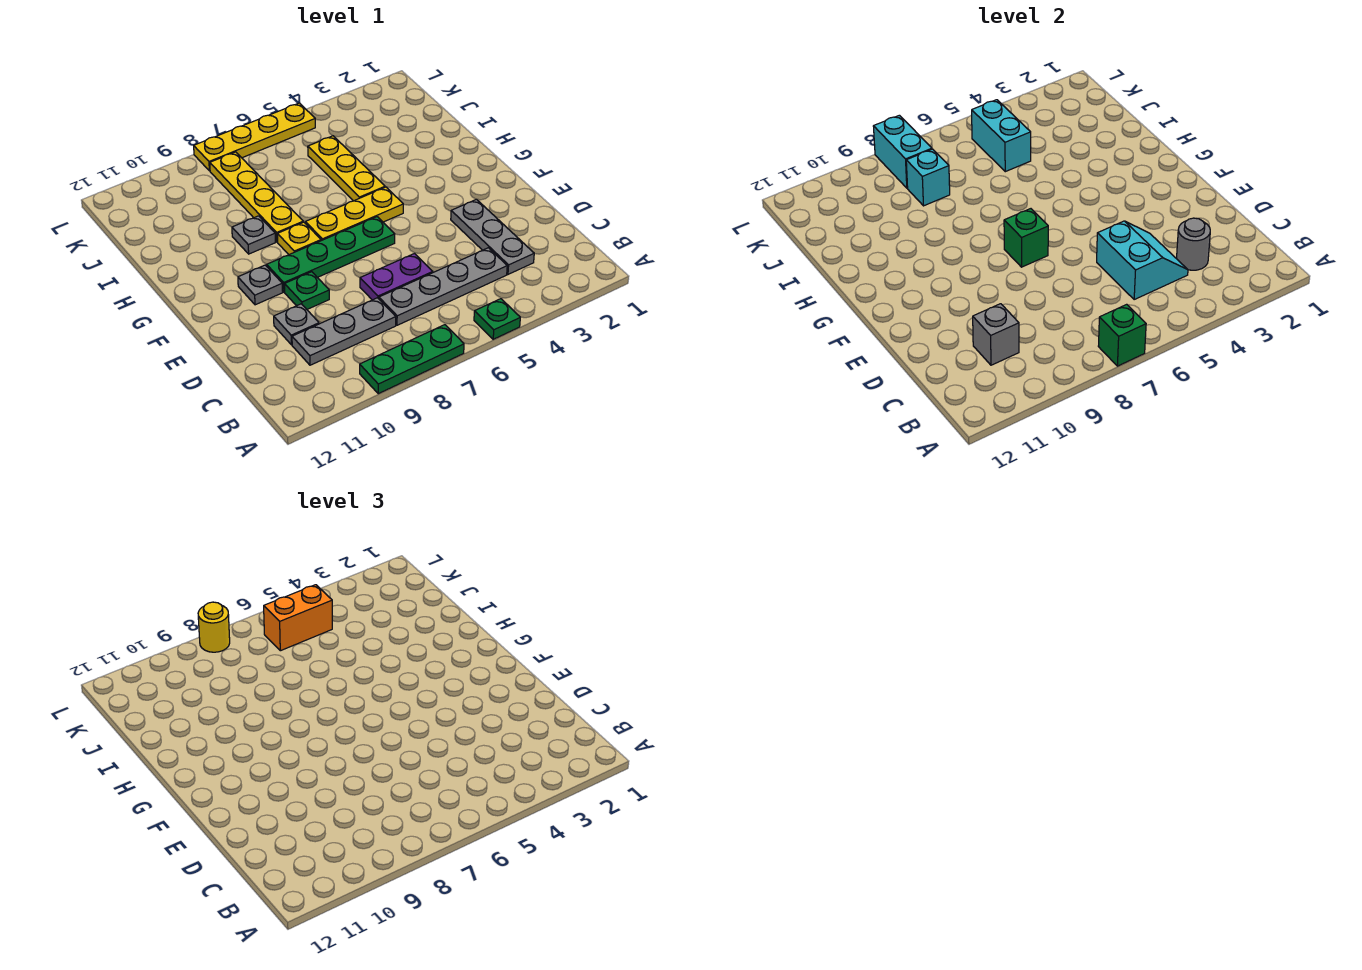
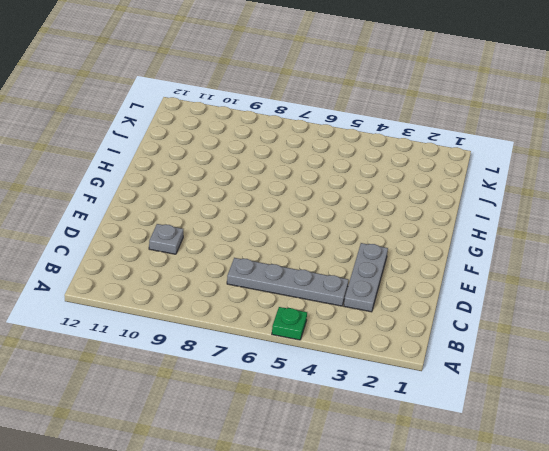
none -> green plate A7:A9 level 1
none -> grey plate C8:C10 level 1
none -> purple plate D6:D7 level 1

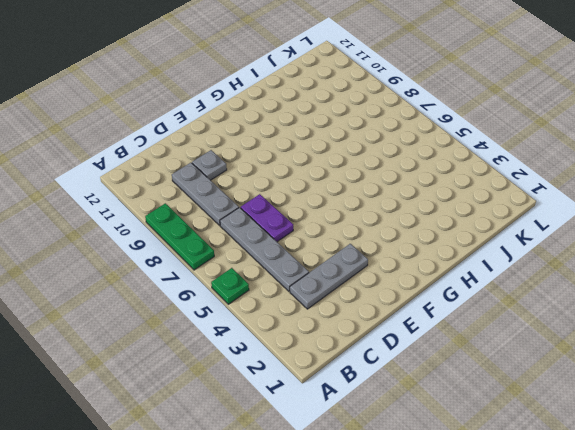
none -> green plate E9 level 1
none -> green plate F6:F9 level 1
none -> grey plate F10 level 1

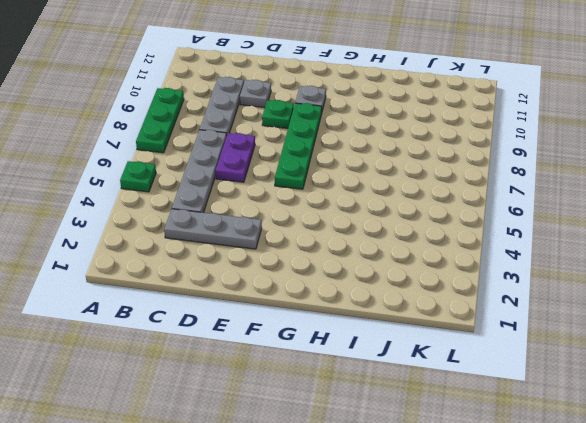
none -> yellow plate G5:G7 level 1
none -> yellow plate G8 level 1
none -> yellow plate H5:J5 level 1

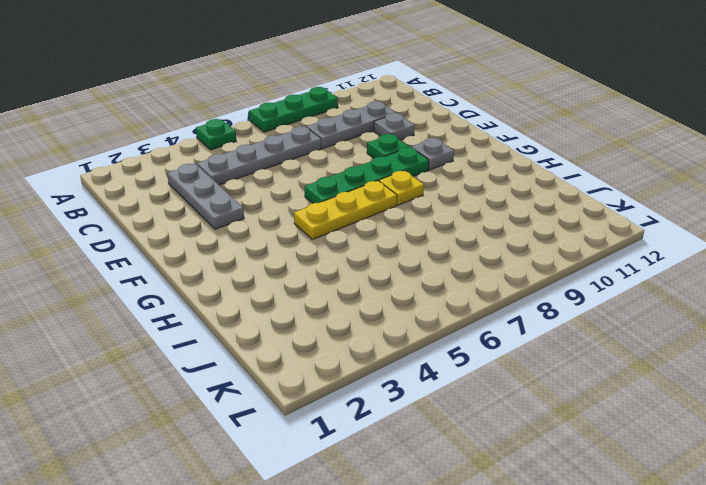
none -> purple plate D6:D7 level 1
none -> yellow plate H5:J5 level 1
none -> yellow plate H8:K8 level 1

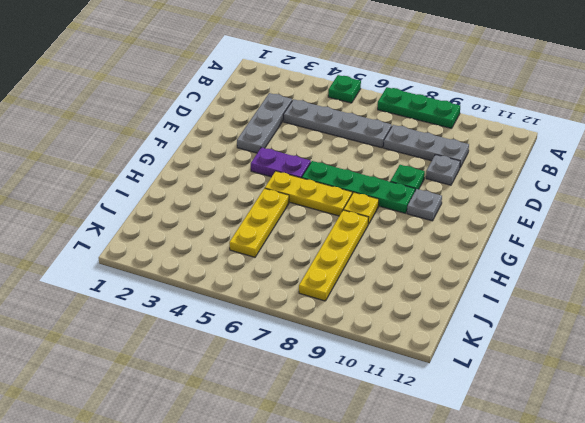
purple plate F4:F5 level 1 -> purple plate D6:D7 level 1
none -> grey plate H9 level 1
none -> yellow plate L5:L8 level 1
none -> green brick A7 level 2

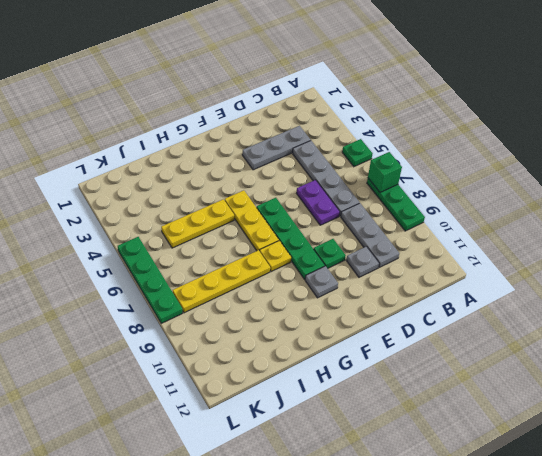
green plate L5:L8 level 1 -> yellow plate L5:L8 level 1
none -> grey plate H9 level 1
none -> grey round brick C3 level 2
none -> cyan slope C4:D5 level 2 top 5

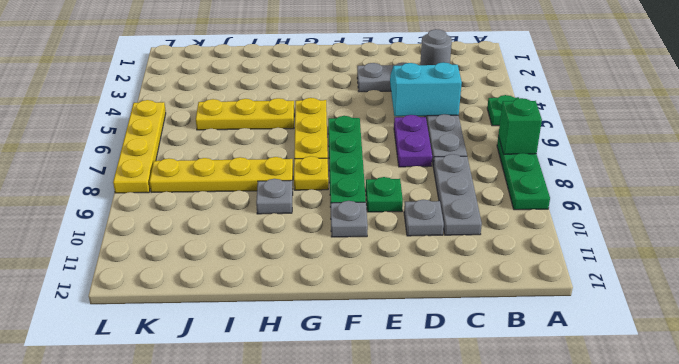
none -> grey brick C10 level 2
none -> green brick F7 level 2
none -> cyan brick J5:K5 level 2

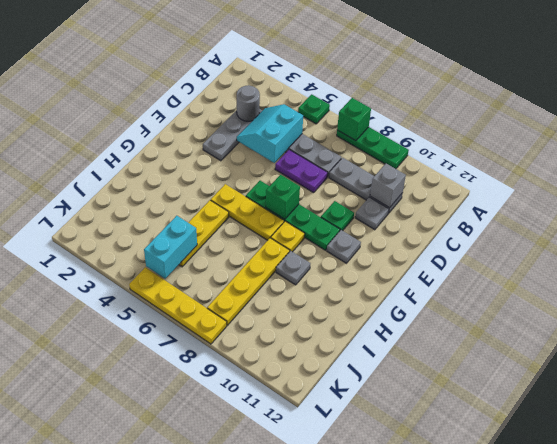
none -> cyan brick J8 level 2
none -> cyan brick K8:L8 level 2
none -> orange brick K5:K6 level 3

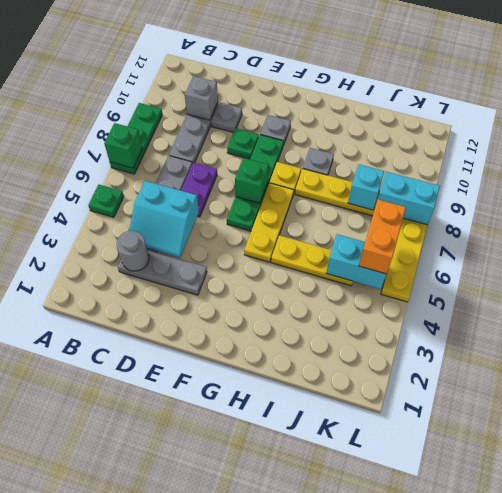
none -> yellow round brick L8 level 3

